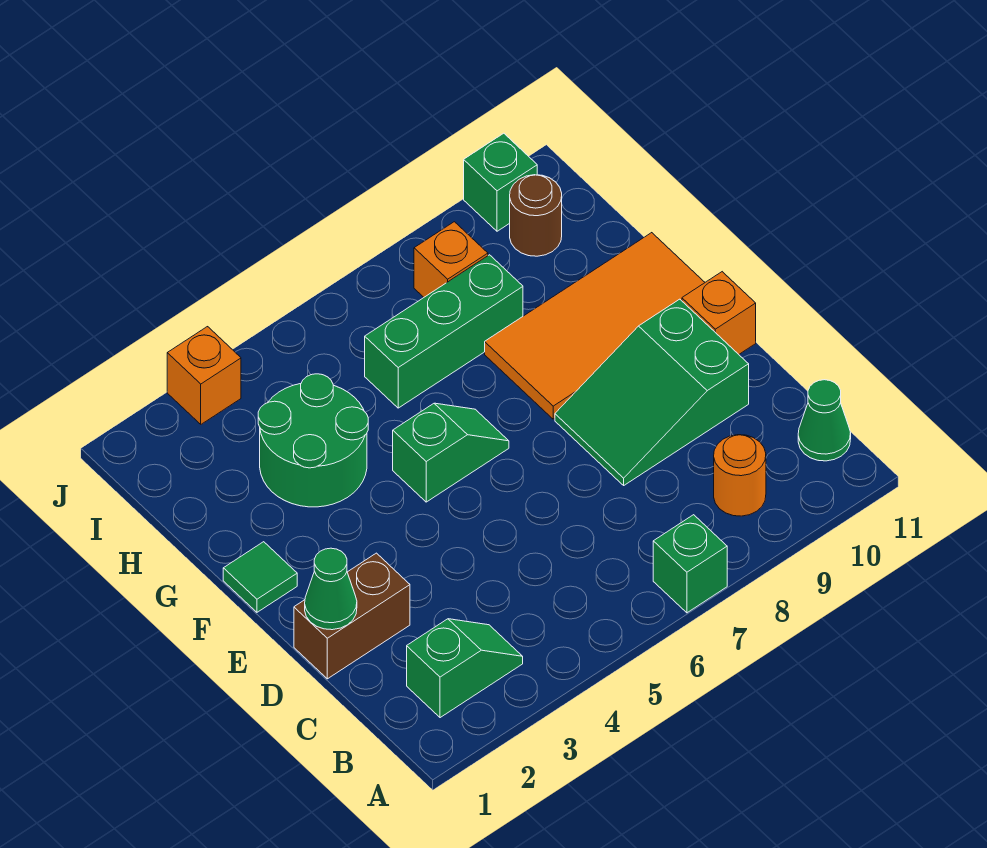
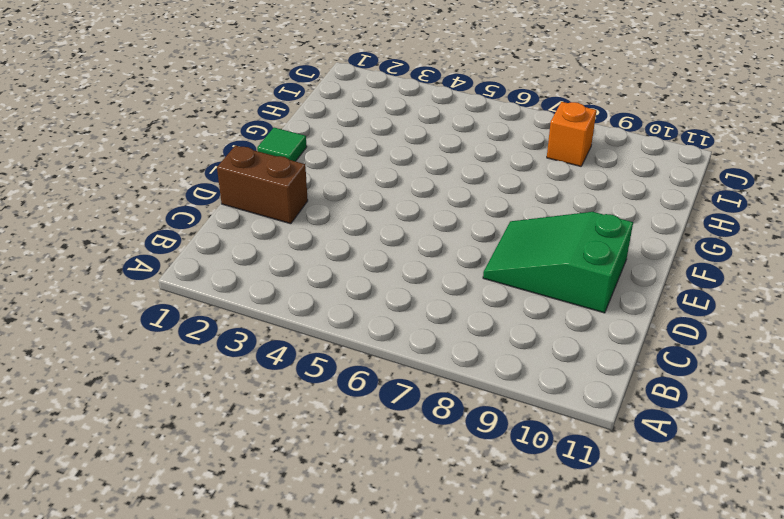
none -> green brick A7 level 1
none -> green slope B2:B3 level 1 top 2
none -> orange round brick B9 level 1

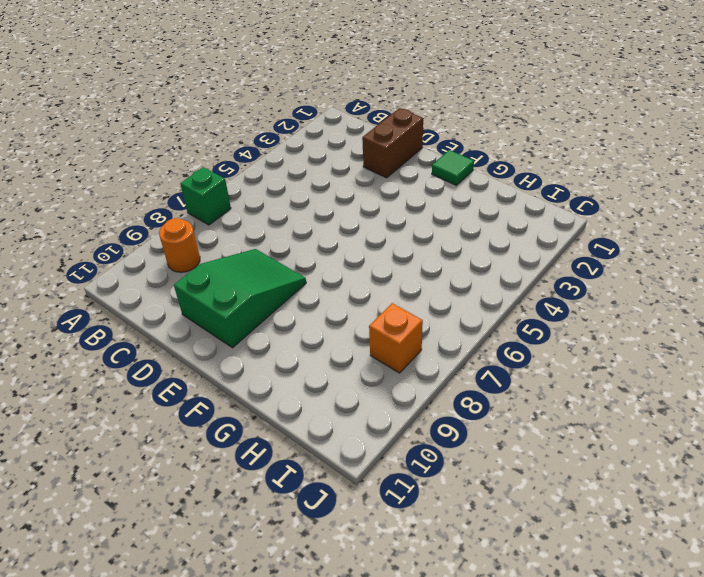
none -> green slope B2:B3 level 1 top 2
none -> green cone B11 level 1
none -> orange brick E11 level 1

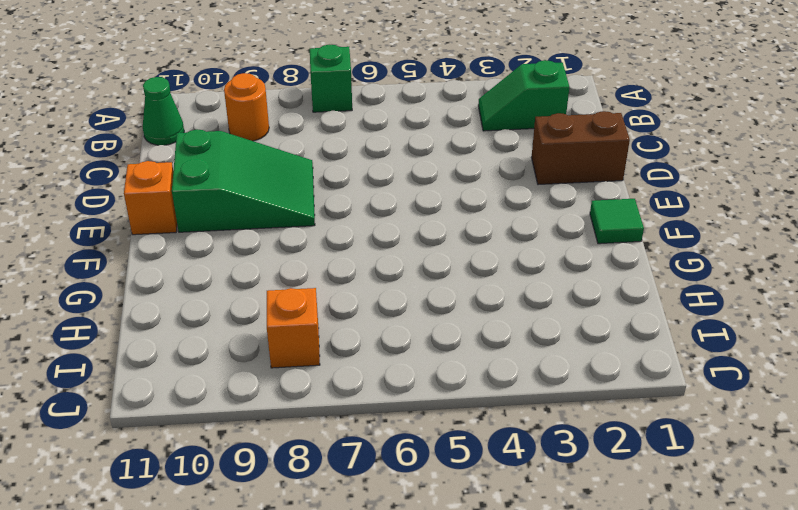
none -> green slope F5:F6 level 1 top 5
none -> orange tile F8:G11 level 1
none -> green round brick G3:H4 level 1

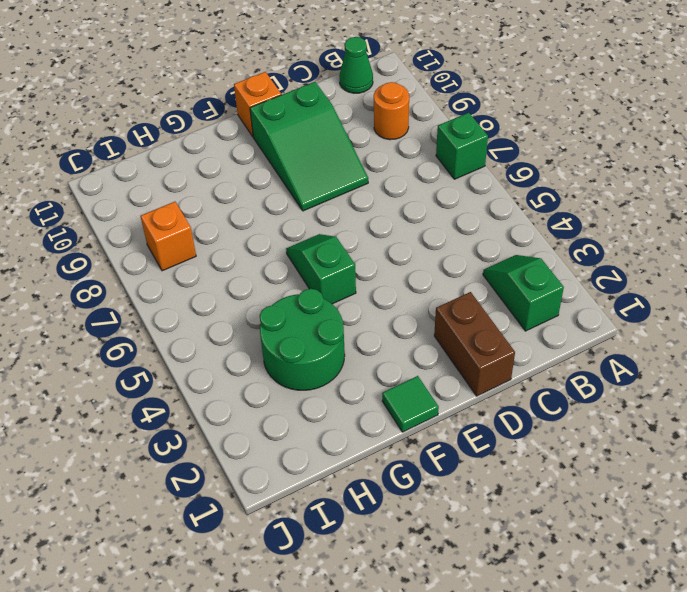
none -> orange tile F8:G11 level 1
none -> green brick H6:H8 level 1
none -> brown round brick I10 level 1

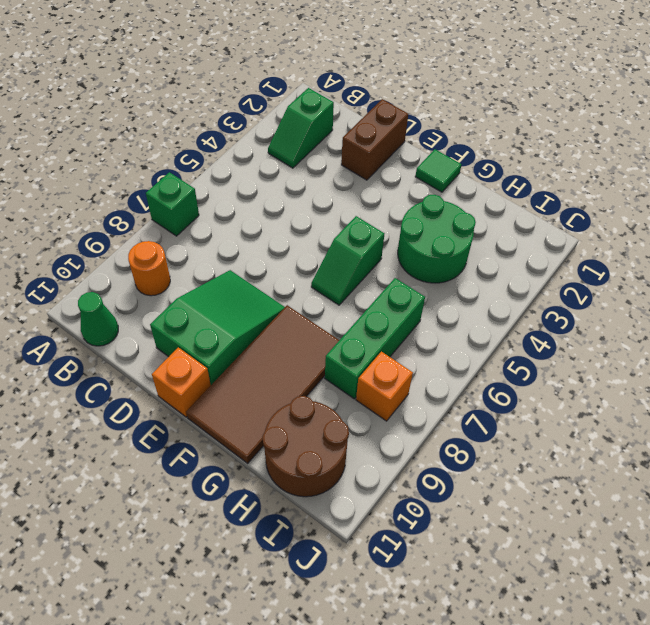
brown tile F8:G11 level 1 -> orange tile F8:G11 level 1
brown round brick H10:I11 level 1 -> brown round brick I10 level 1
none -> orange brick J3 level 1
none -> green brick J10 level 1
none -> green cone D1 level 2

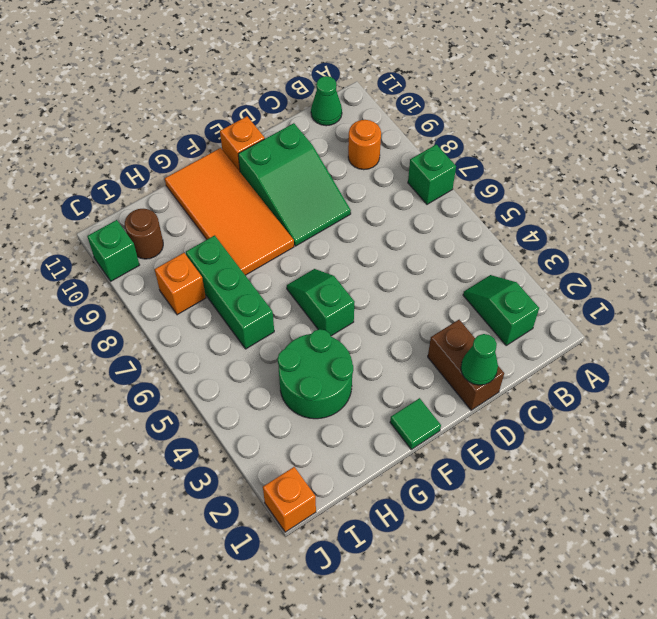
orange brick J1 level 1 -> orange brick J3 level 1

